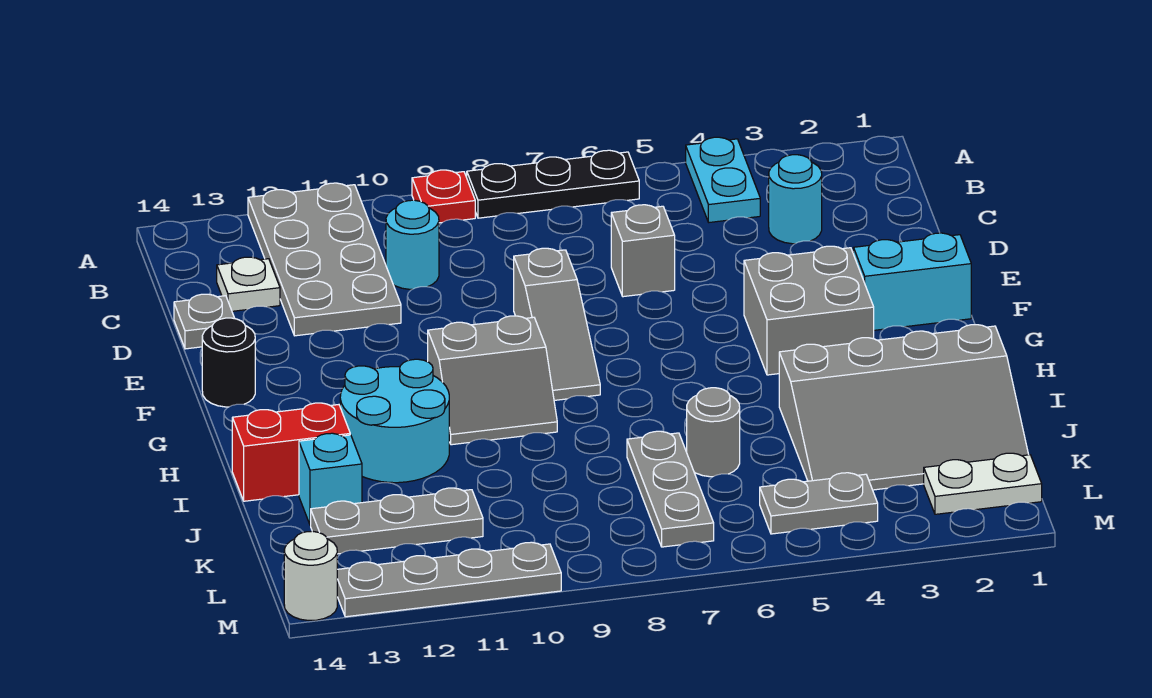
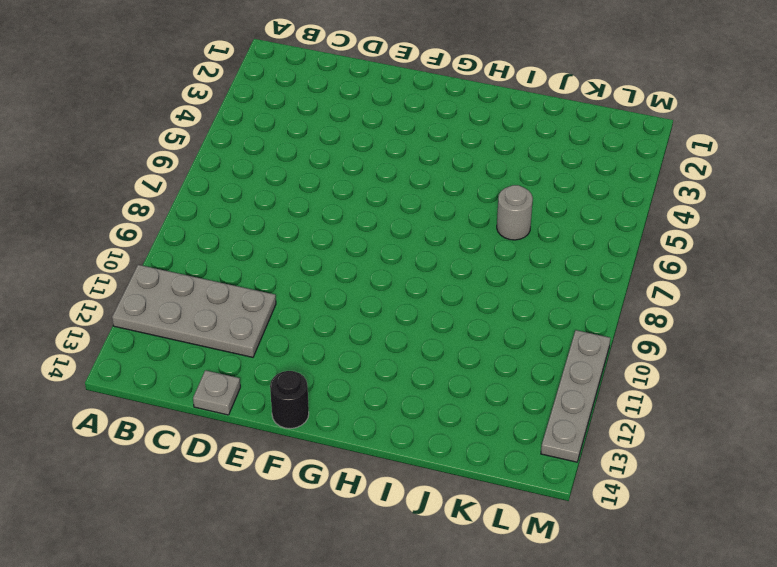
none -> cyan plate A4:B4 level 1
none -> black plate A6:A8 level 1
none -> red plate A9 level 1

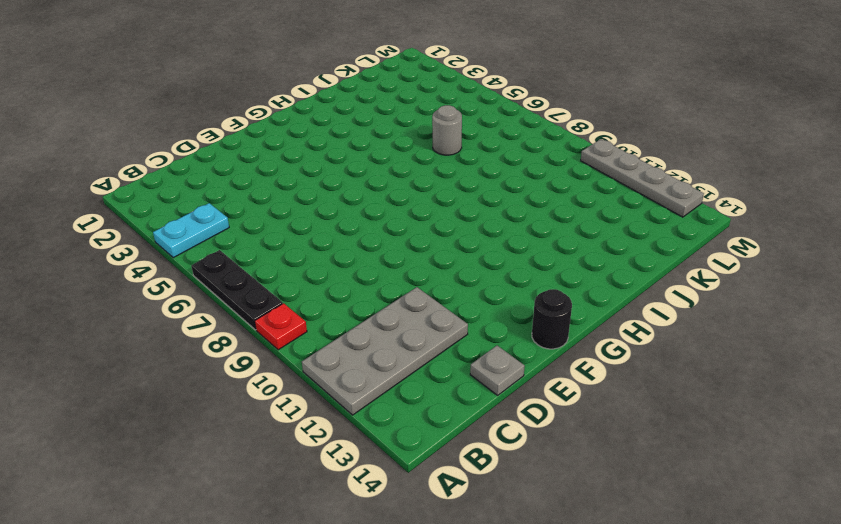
none -> cyan round brick C3 level 1
none -> cyan round brick C10 level 1
none -> white plate C13 level 1

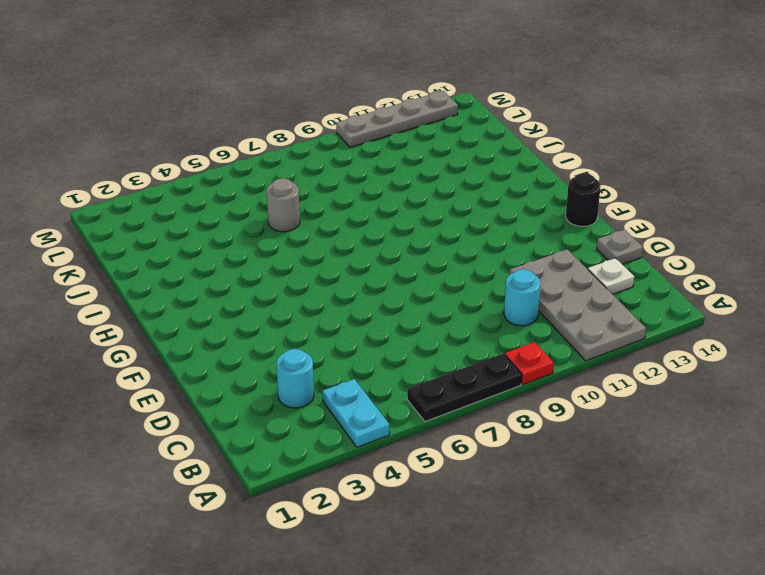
none -> grey brick D6 level 1
none -> grey slope E8:G8 level 1 top E
none -> cyan brick F1:F2 level 1

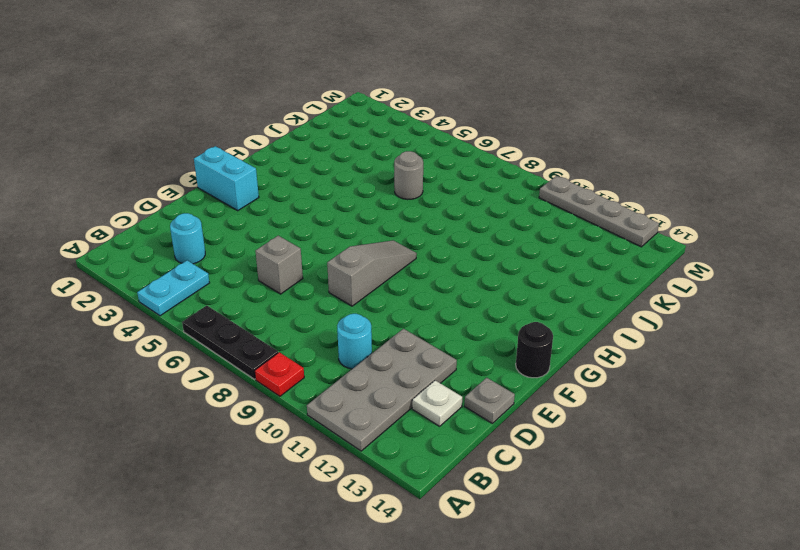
none -> grey brick F3:G4 level 1
none -> grey slope G9:H10 level 1 top G
none -> cyan round brick H11:I12 level 1

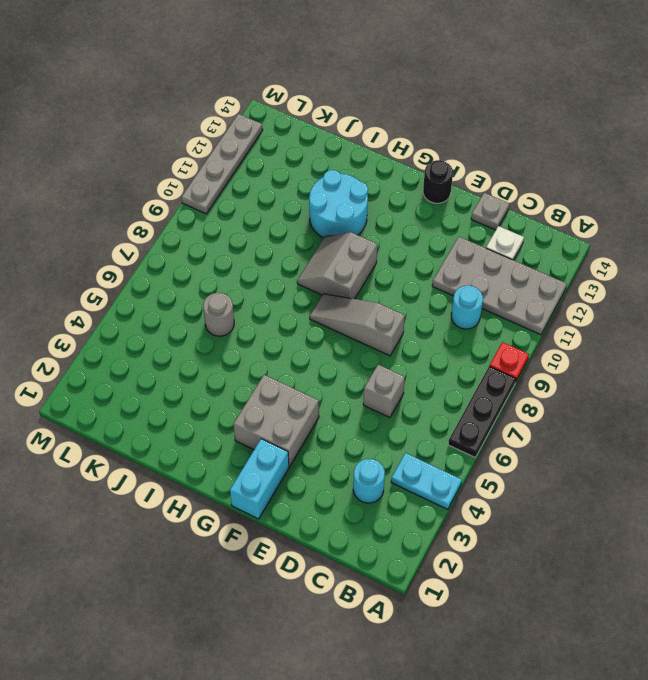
none -> grey slope I1:K4 level 1 top I
none -> red brick I13:I14 level 1
none -> grey plate J7:L7 level 1

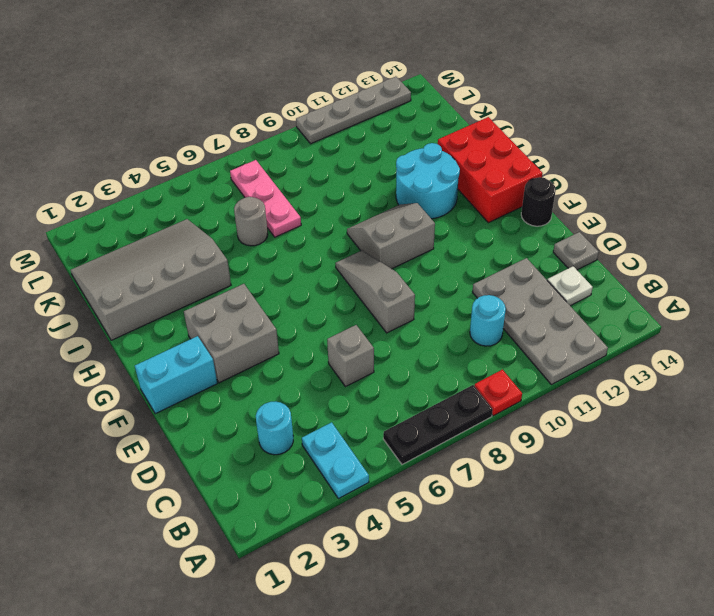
red brick G13:I14 level 1 -> red brick I13:I14 level 1
pink plate J7:L7 level 1 -> grey plate J7:L7 level 1
none -> cyan brick J13 level 1
none -> grey plate K11:K13 level 1
none -> white plate L1:L2 level 1

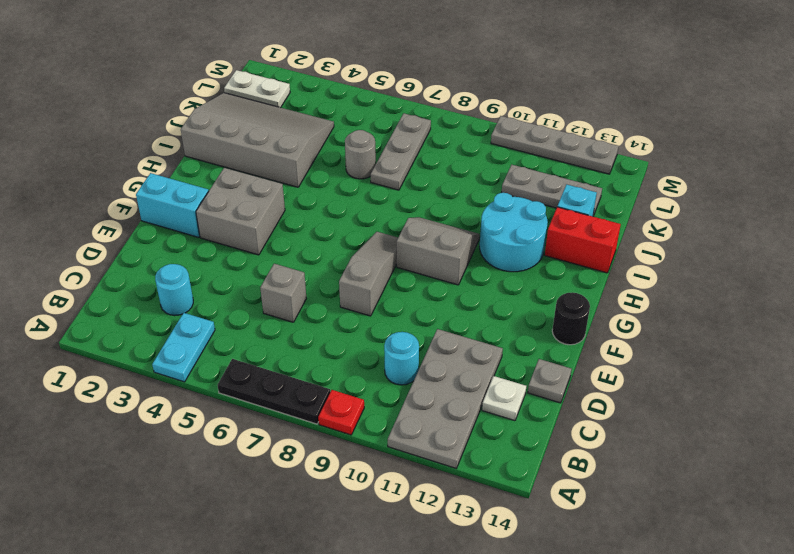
none -> grey plate L4:L5 level 1
none -> white round brick M14 level 1

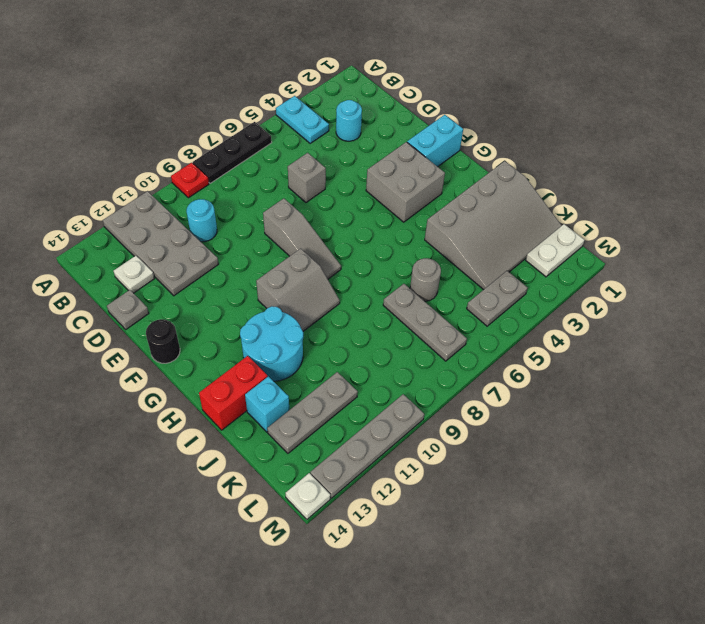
white plate M14 level 1 -> white round brick M14 level 1

